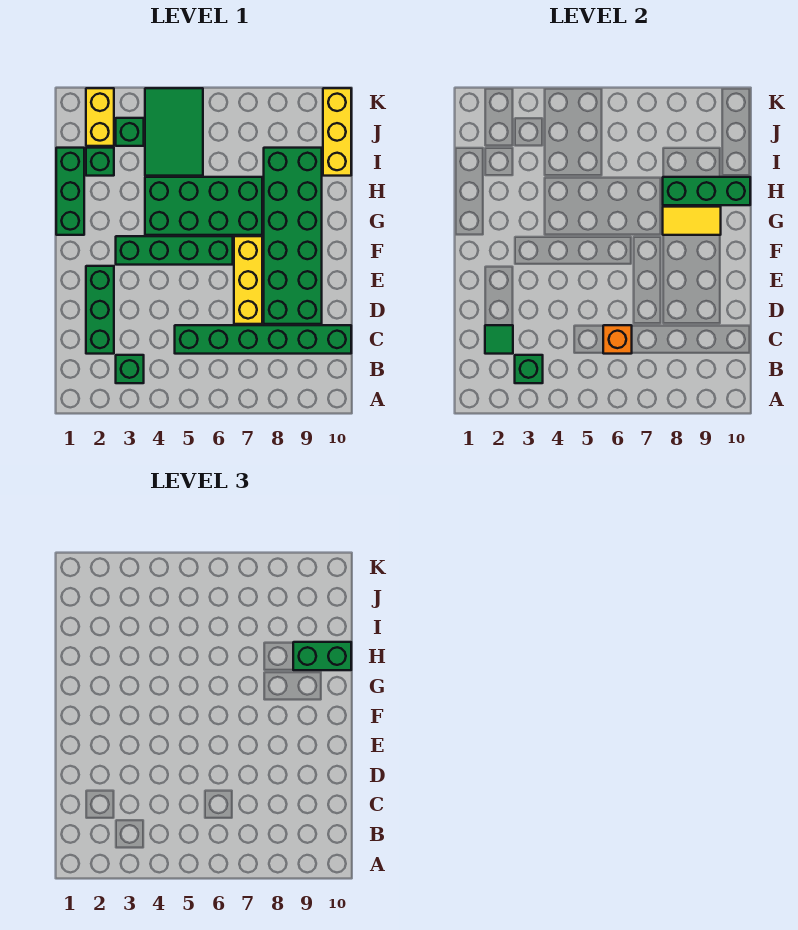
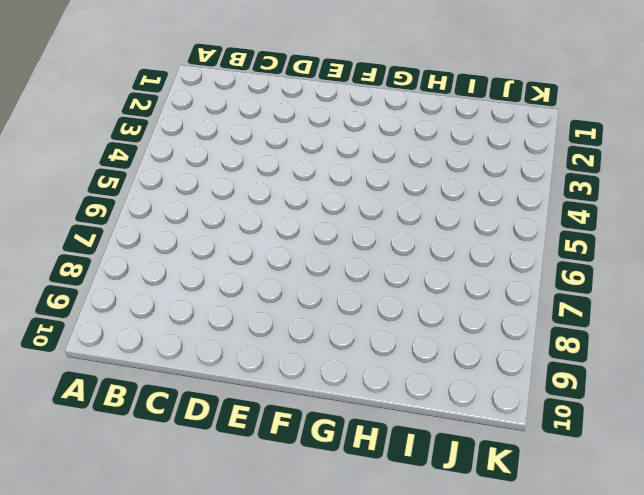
none -> green brick B3 level 1
none -> green brick C2:E2 level 1
none -> green brick C5:C10 level 1

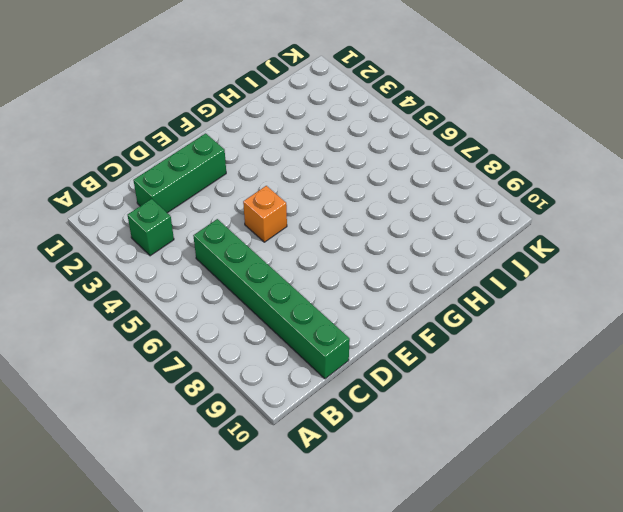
orange brick E5 level 1 -> orange brick C6 level 2
none -> yellow brick D7:F7 level 1
none -> green brick D8:I9 level 1
none -> green brick F3:F6 level 1

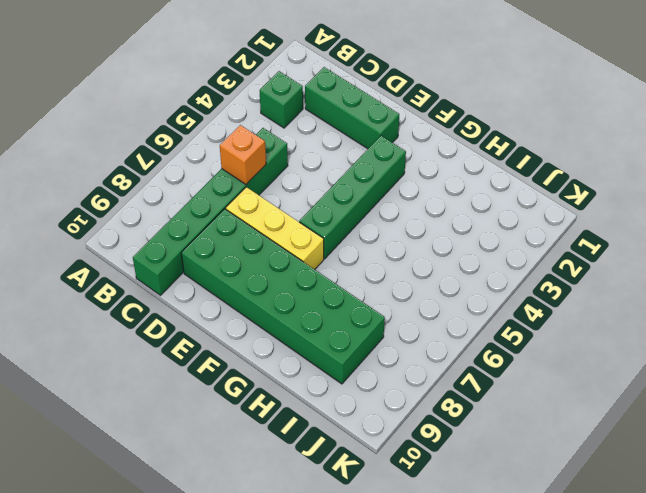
none -> green brick G1:I1 level 1
none -> green brick G4:H7 level 1
none -> green brick I2 level 1

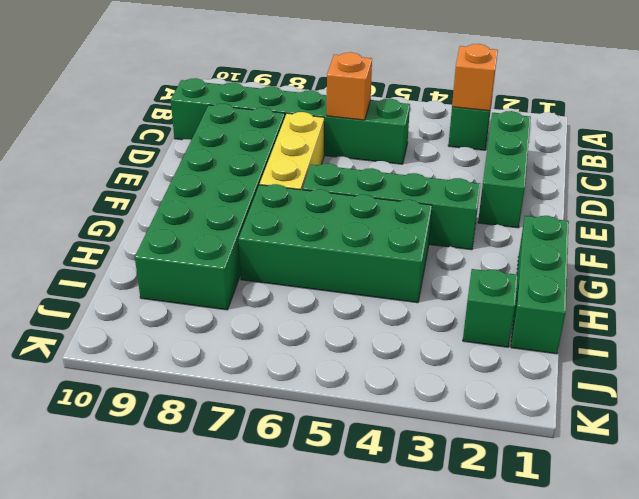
orange brick B3 level 2 -> green brick B3 level 2
none -> green tile I4:K5 level 1
none -> yellow brick I10:K10 level 1
none -> yellow brick J2:K2 level 1

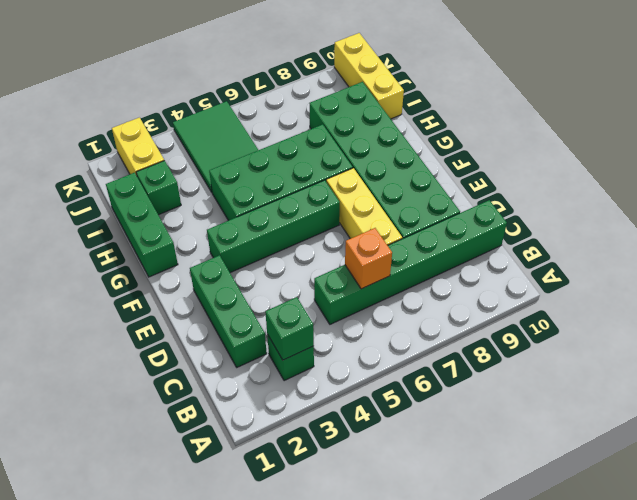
none -> green brick J3 level 1
none -> green tile C2 level 2
none -> yellow tile G8:G9 level 2

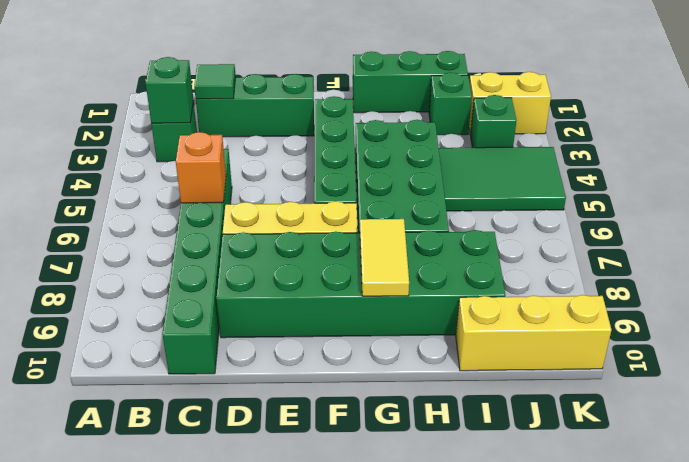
none -> green brick H8:H10 level 2
none -> green brick H9:H10 level 3

